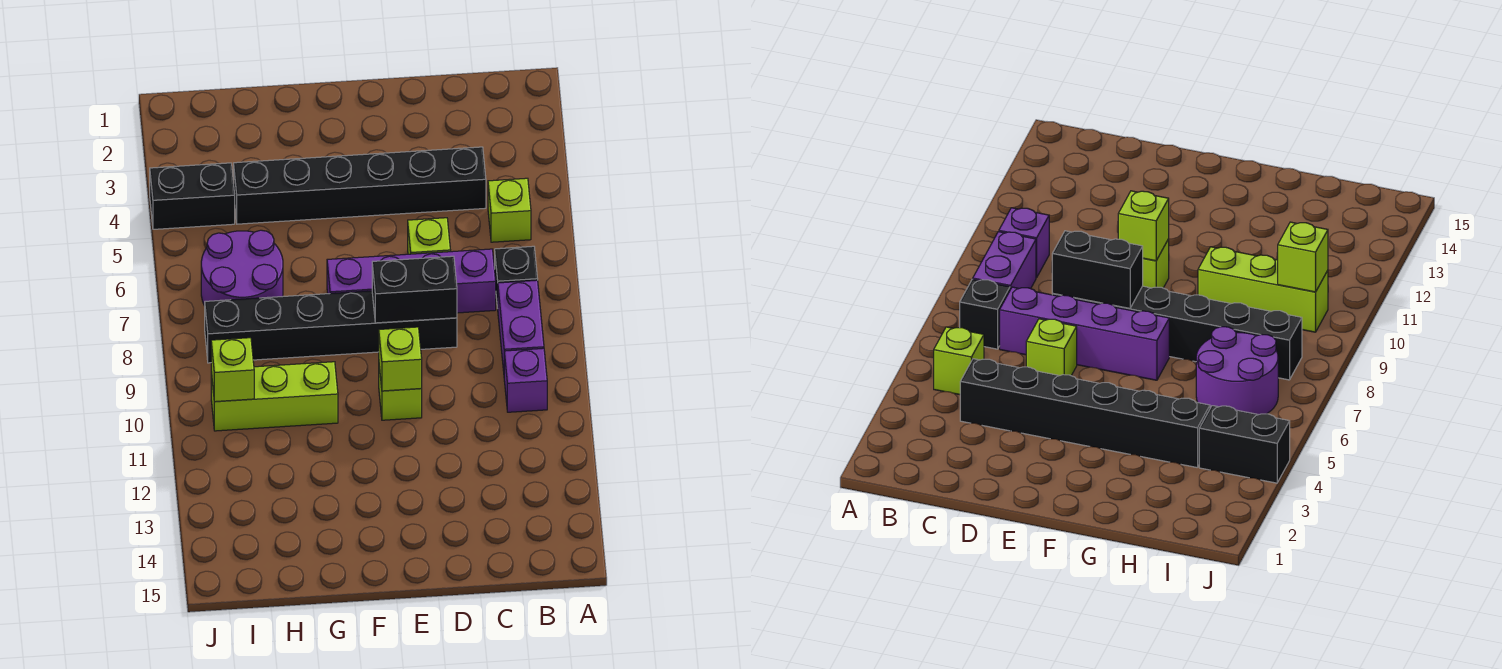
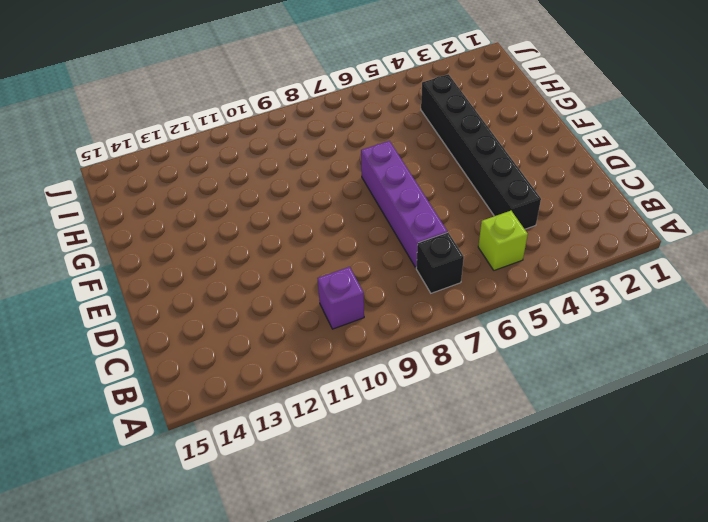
none -> purple brick B8:B9 level 1
none -> lime brick D6 level 1
none -> black brick D8:I8 level 1

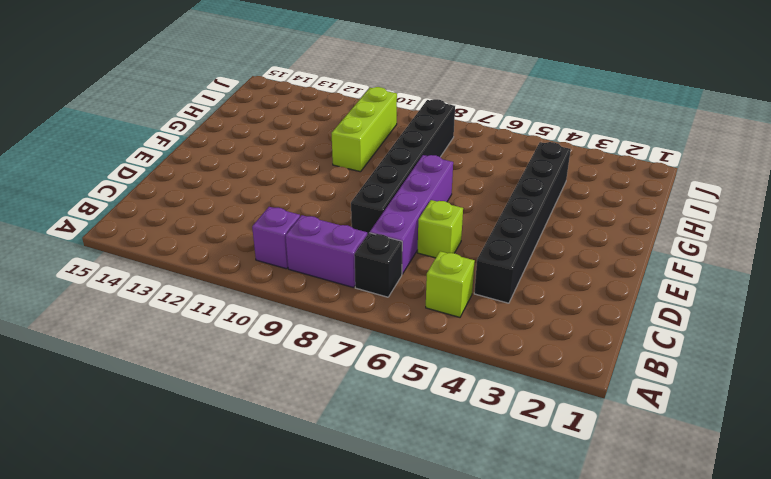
none -> lime brick E10 level 1
none -> purple round brick H6:I7 level 1
none -> black brick I4:J4 level 1

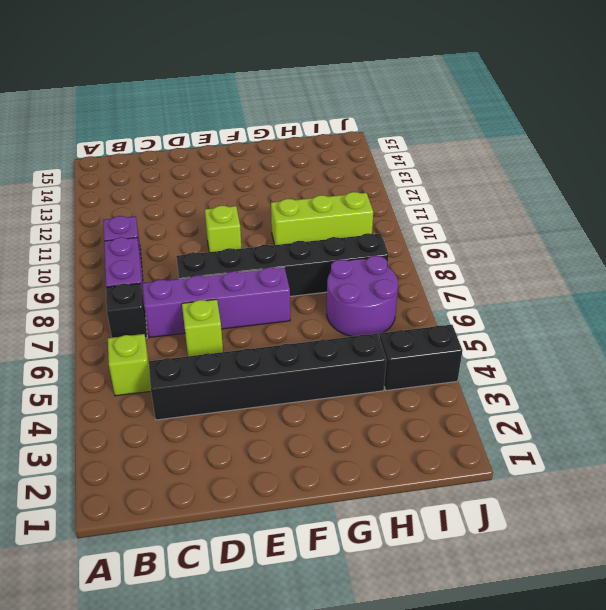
none -> black brick D8:E8 level 2
none -> lime brick E10 level 2
none -> lime brick I10 level 2

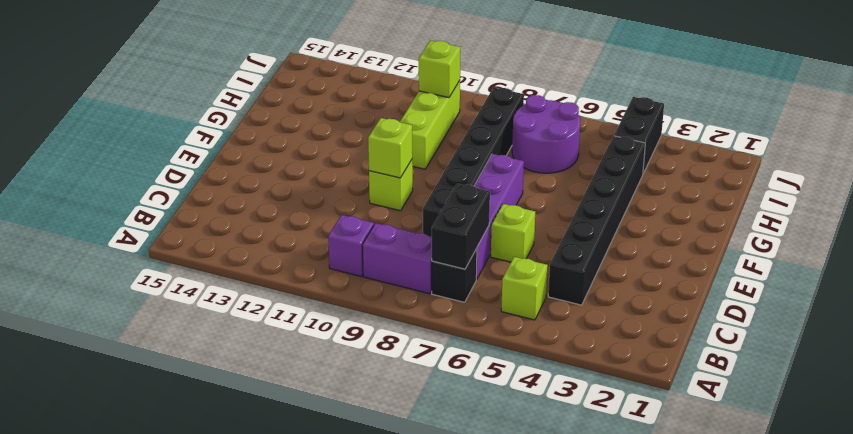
black brick B7:C7 level 2 -> black brick D8:E8 level 2

